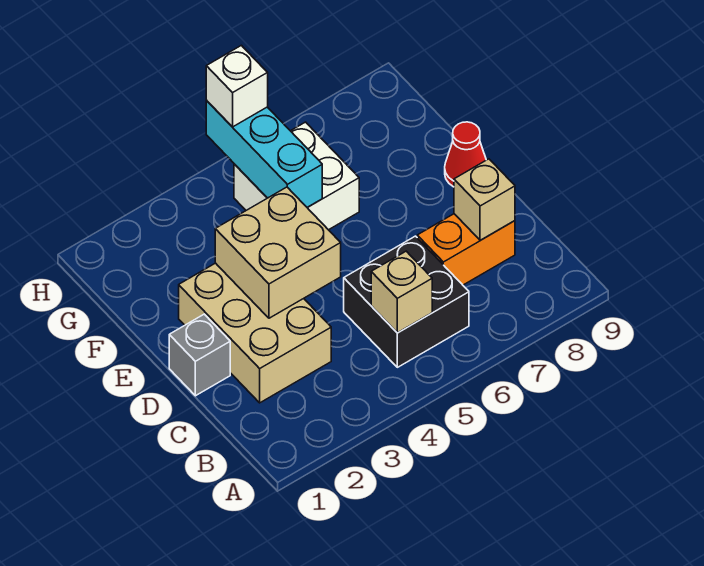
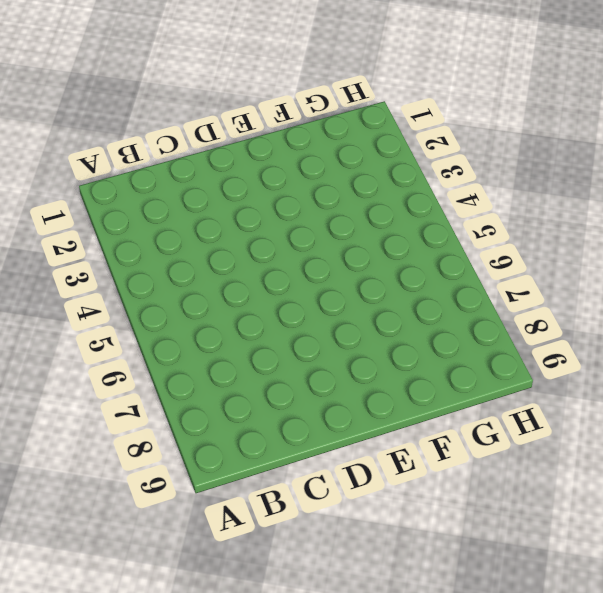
none -> black brick B5:C6 level 1
none -> tan brick C2:E3 level 1

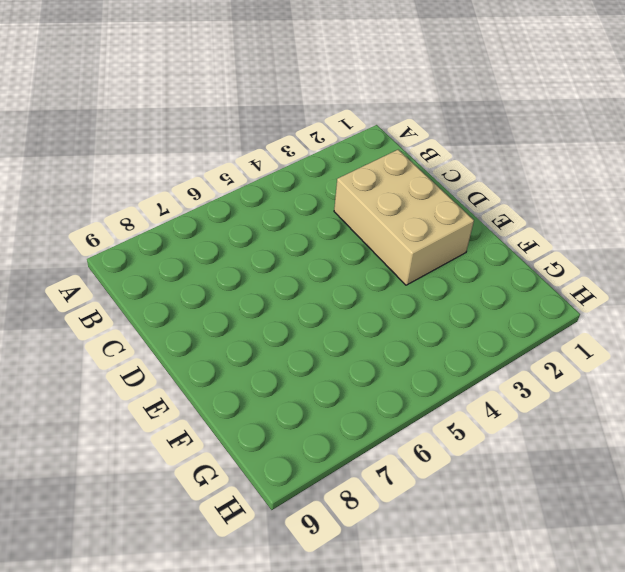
none -> black brick B5:C6 level 1
none -> orange brick C7:C8 level 1

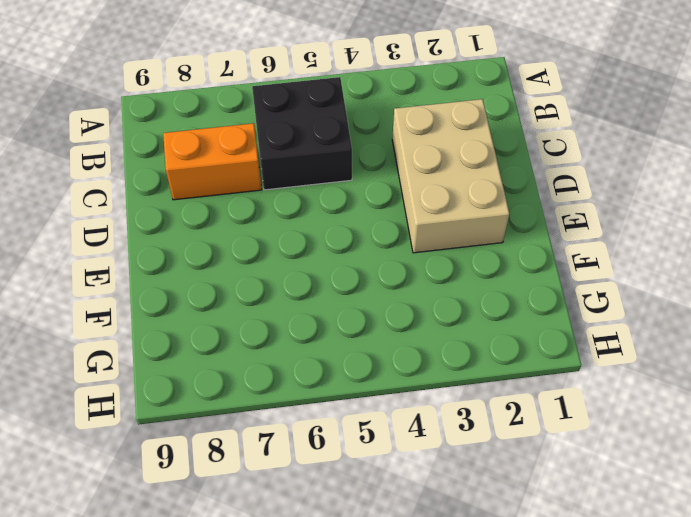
none -> grey brick D1 level 1
none -> red cone E9 level 1

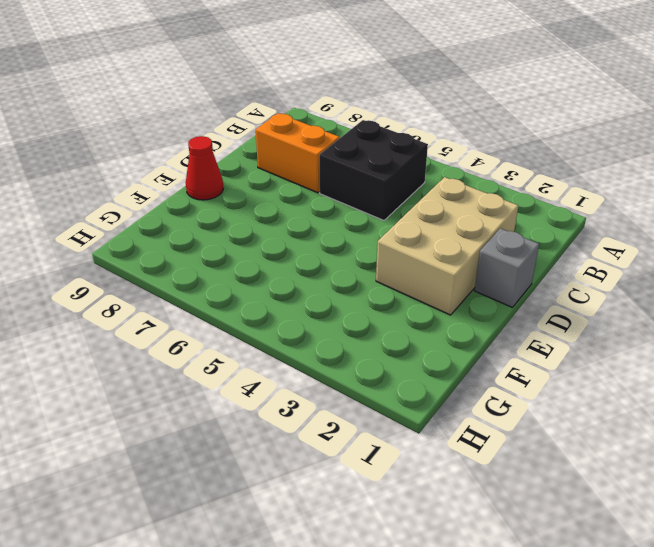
none -> white brick F5:G6 level 1
none -> tan brick B5 level 2

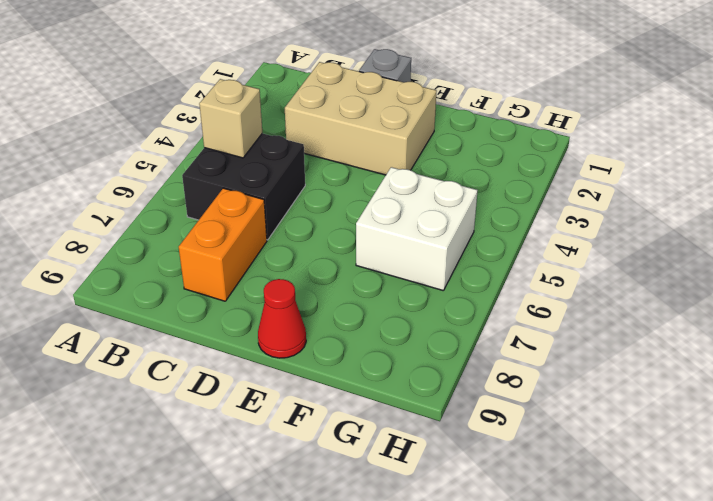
none -> tan brick C8 level 2
none -> tan brick D3:E4 level 2

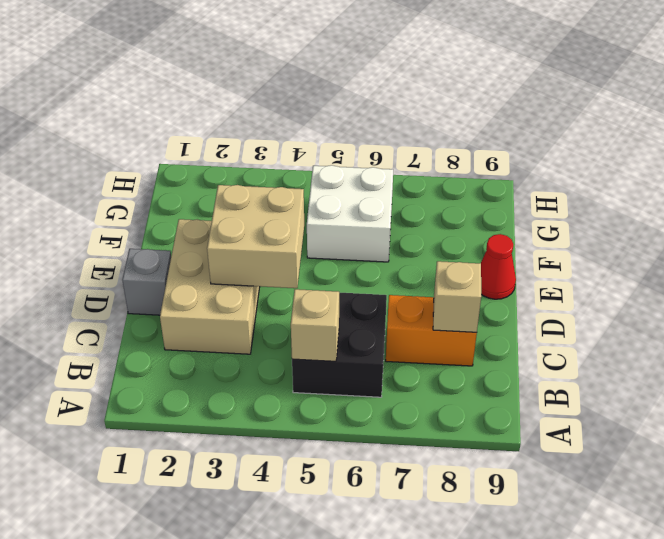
none -> cyan brick F5:H5 level 2
none -> white brick H5 level 3

